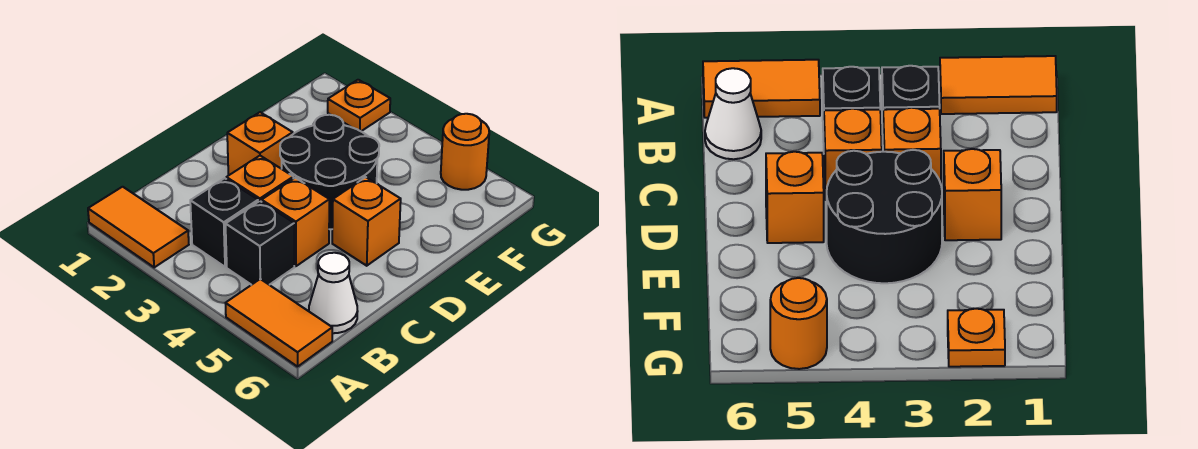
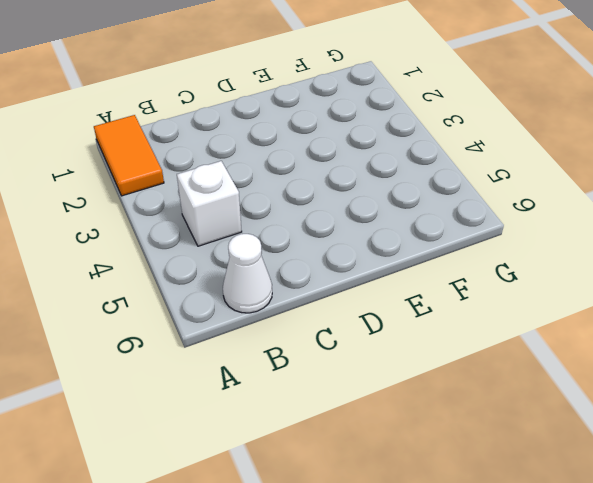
white brick B4 level 1 -> black brick B4 level 1
none -> orange tile A5:A6 level 1
none -> black brick B3 level 1
none -> orange brick C3 level 1

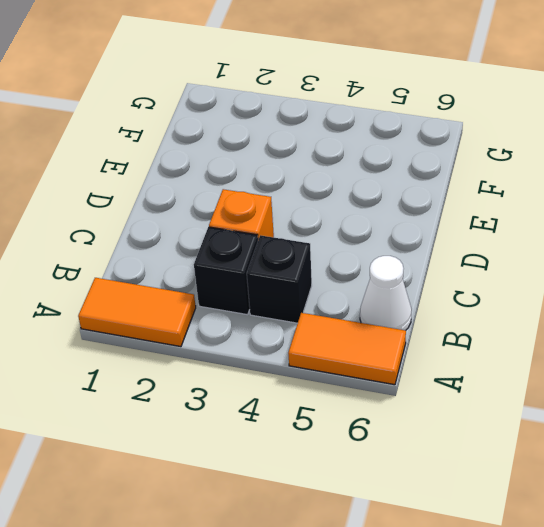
none -> orange brick C4 level 1
none -> orange brick D2 level 1
none -> black round brick D3:E4 level 1

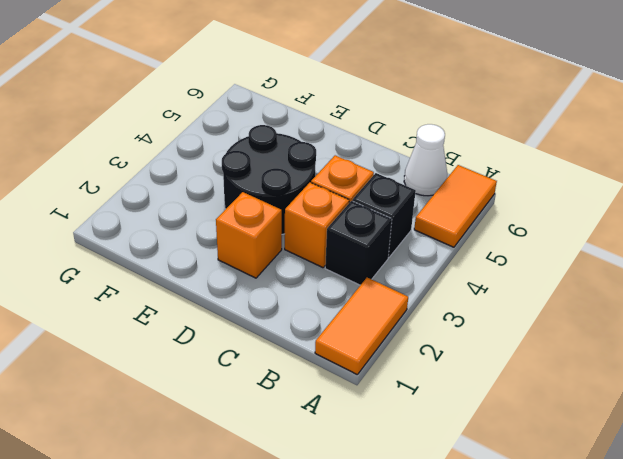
none -> orange brick D5 level 1
none -> orange plate G2 level 1
none -> orange round brick G5 level 1

